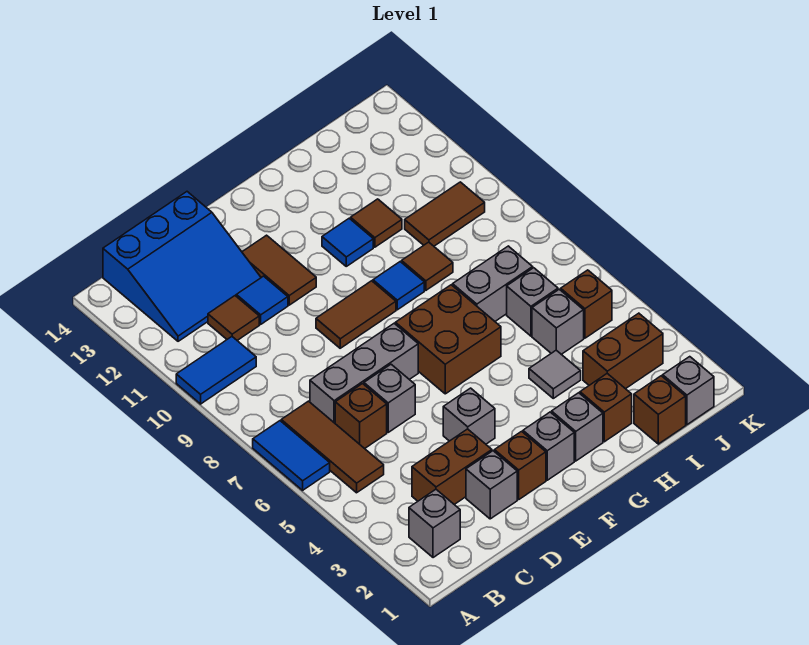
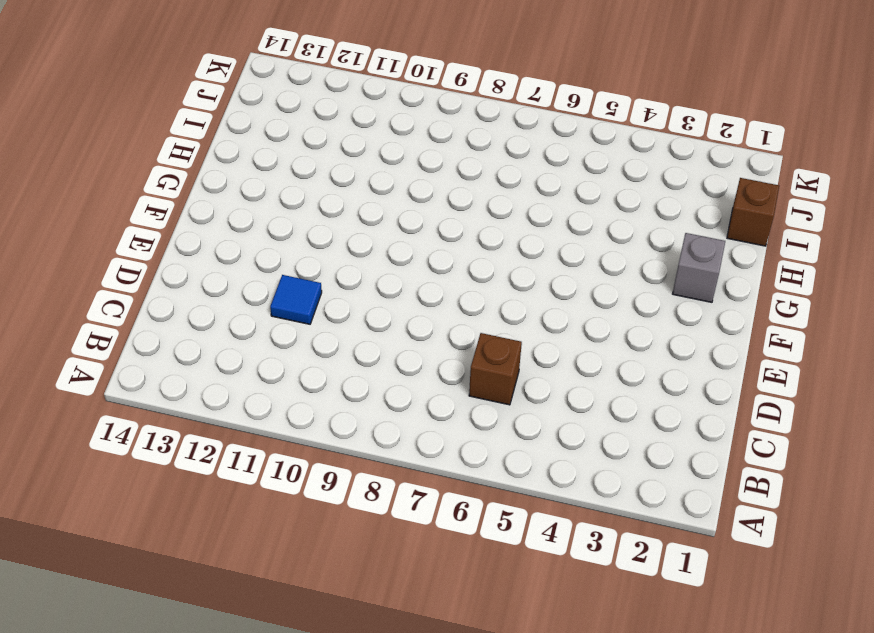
none -> blue tile A6:A7 level 1
none -> blue tile A10:B10 level 1
none -> grey brick B2 level 1
none -> brown tile B5:B7 level 1

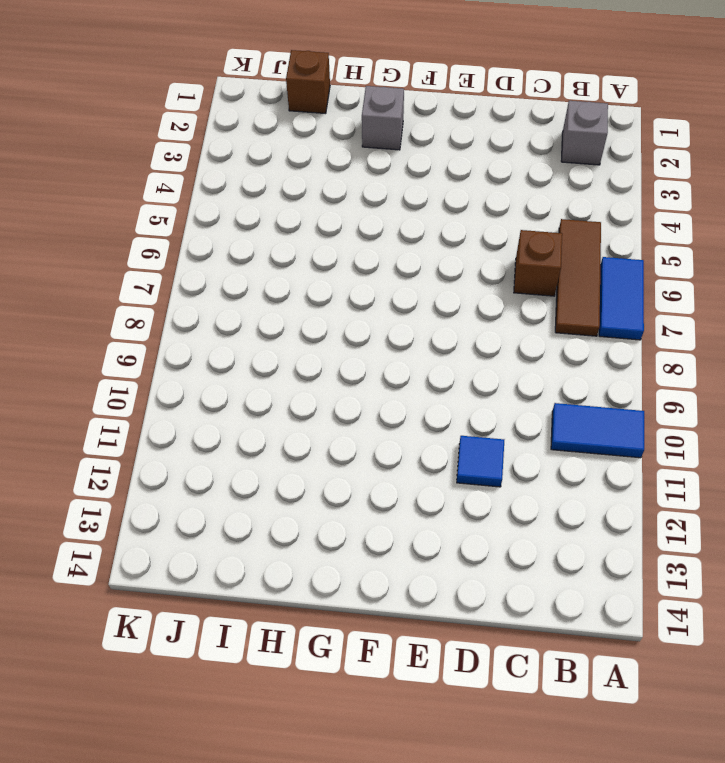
none -> blue slope B12:D14 level 1 top 14
none -> brown brick C3:D3 level 1
none -> grey brick C7:E7 level 1
none -> brown tile C11 level 1

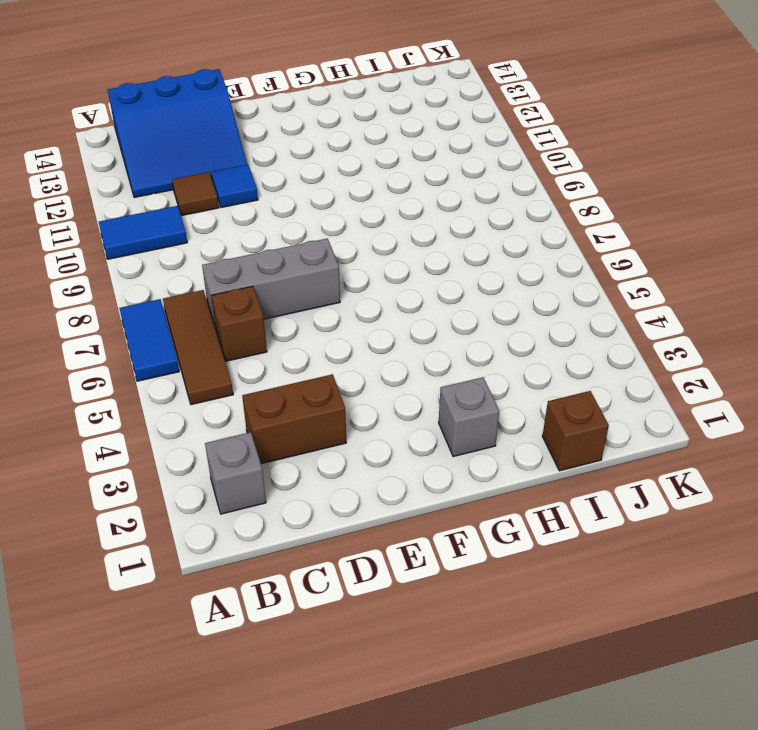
none -> grey brick D2 level 1
none -> grey brick D6 level 1
none -> brown brick E2 level 1
none -> grey brick E4 level 1

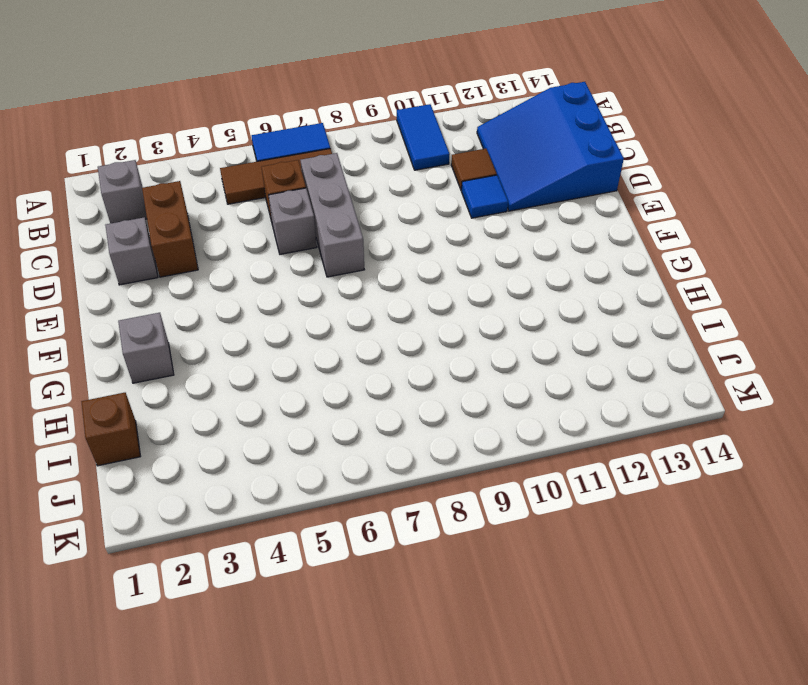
none -> brown brick E2 level 1
none -> grey brick E4 level 1
none -> brown tile E9:F9 level 1
none -> brown tile E11:E12 level 1

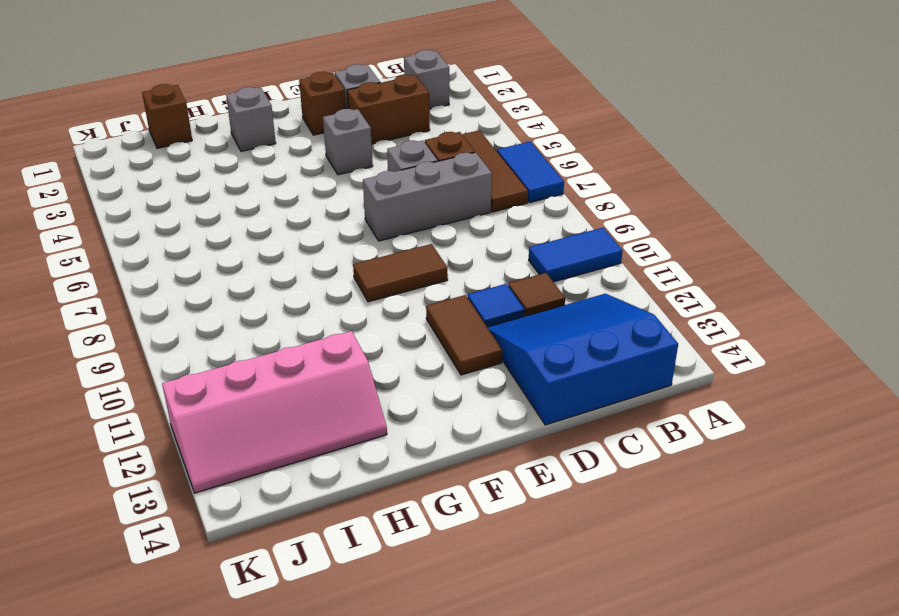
pink slope H12:K13 level 1 top 12 -> none
none -> grey brick F2 level 1
none -> brown brick F6:G7 level 1
none -> blue tile G9 level 1
none -> blue tile G11 level 1

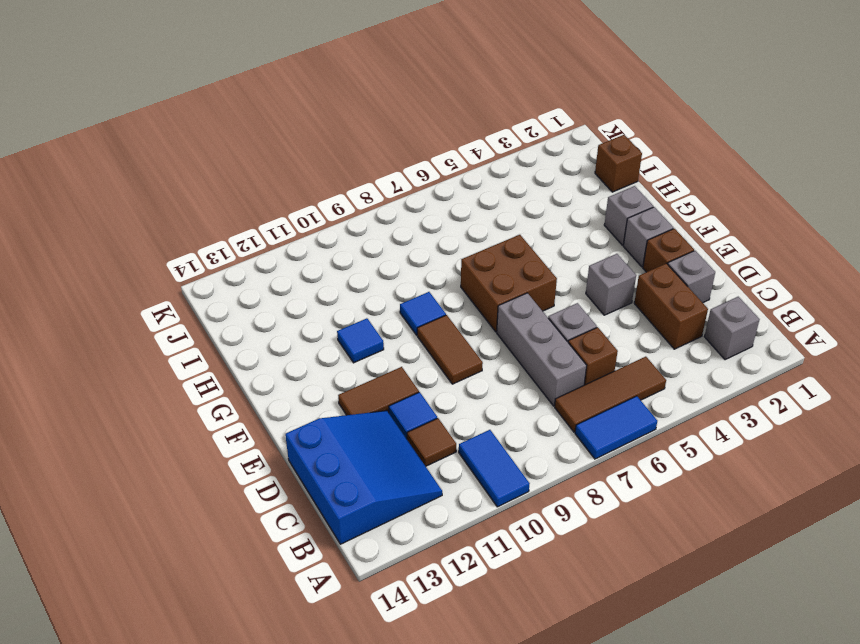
none -> brown brick H2 level 1
none -> grey tile H4 level 1
none -> grey brick H7:I7 level 1
none -> brown tile H9 level 1

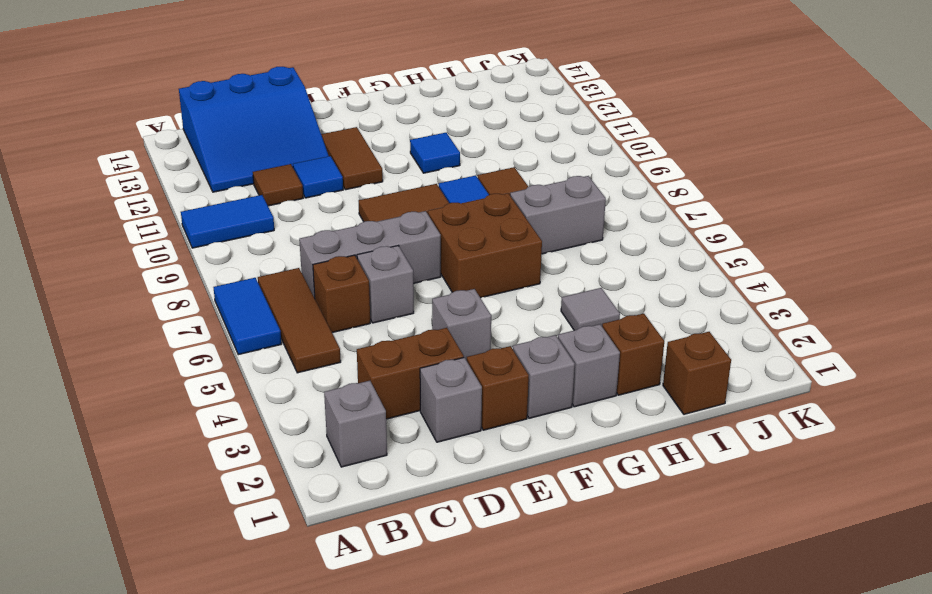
none -> brown tile H11 level 1
none -> brown brick I3:J3 level 1
none -> grey brick I5 level 1
none -> grey brick I6 level 1

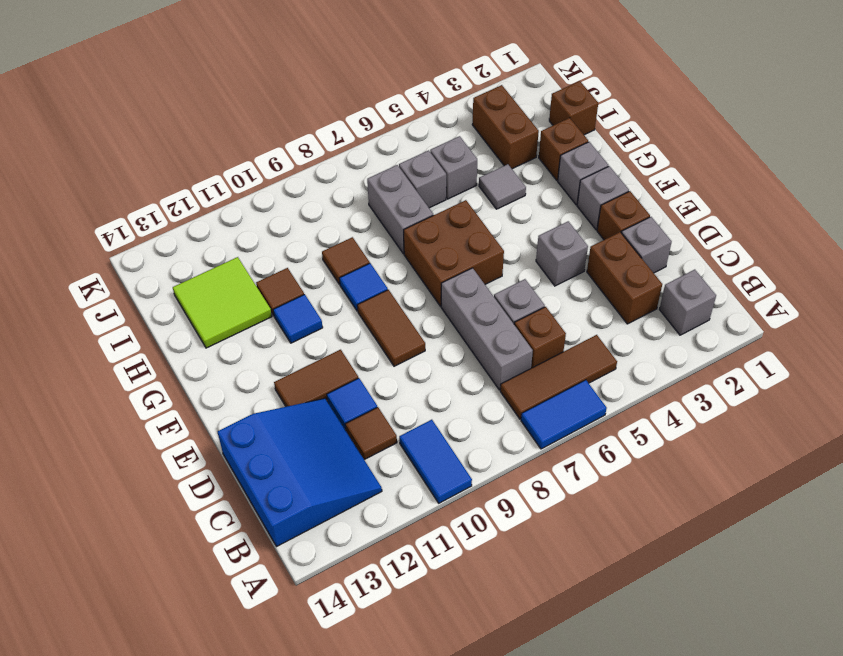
lime tile H12:I13 level 1 -> none
none -> brown tile I10:J10 level 1
none -> grey brick J1 level 1
none -> brown brick J5 level 1

